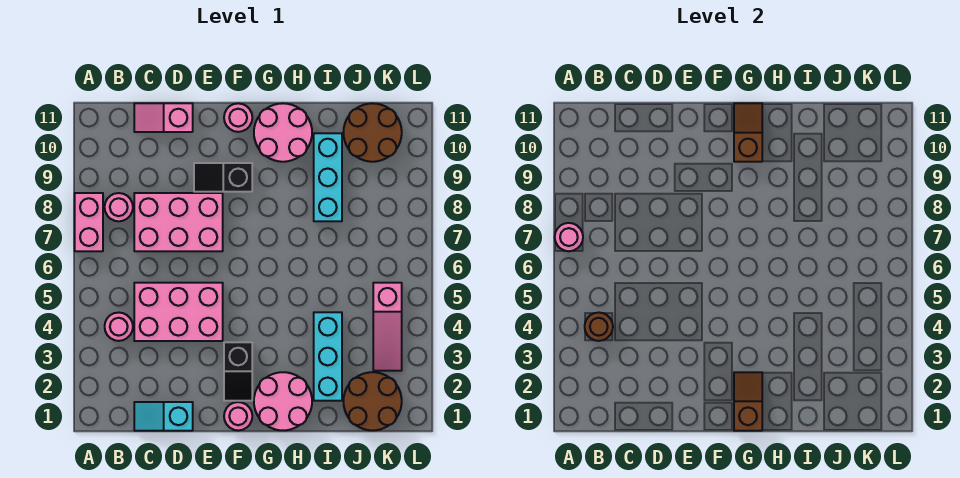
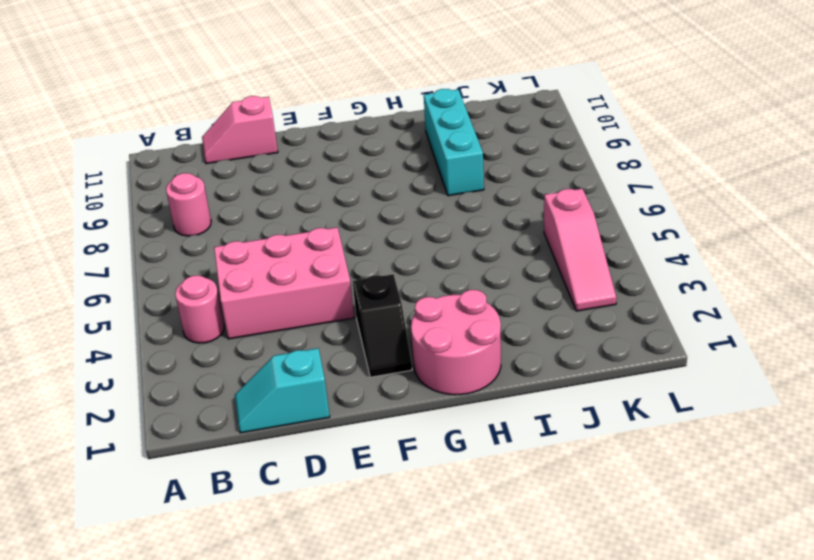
none -> pink brick A7:A8 level 1
none -> pink brick C7:E8 level 1
none -> black slope E9:F9 level 1 top F

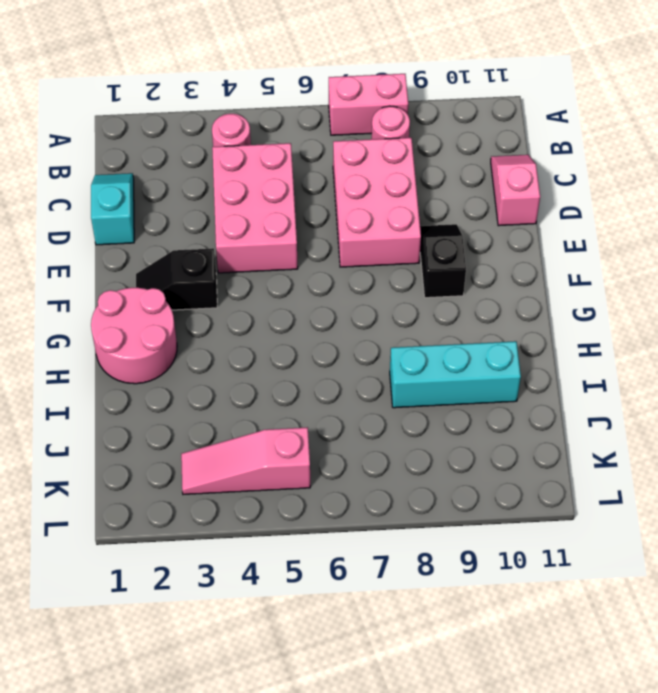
none -> pink round brick F1 level 1
none -> pink round brick F11 level 1
none -> pink round brick G10:H11 level 1

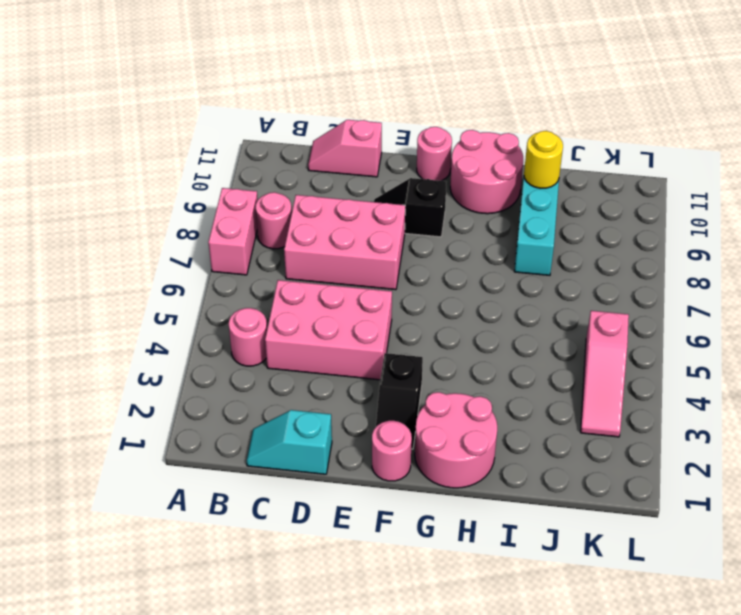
yellow round brick I10 level 2 -> none
none -> cyan brick I2:I4 level 1
none -> brown round brick J1:K2 level 1
none -> brown round brick J10:K11 level 1

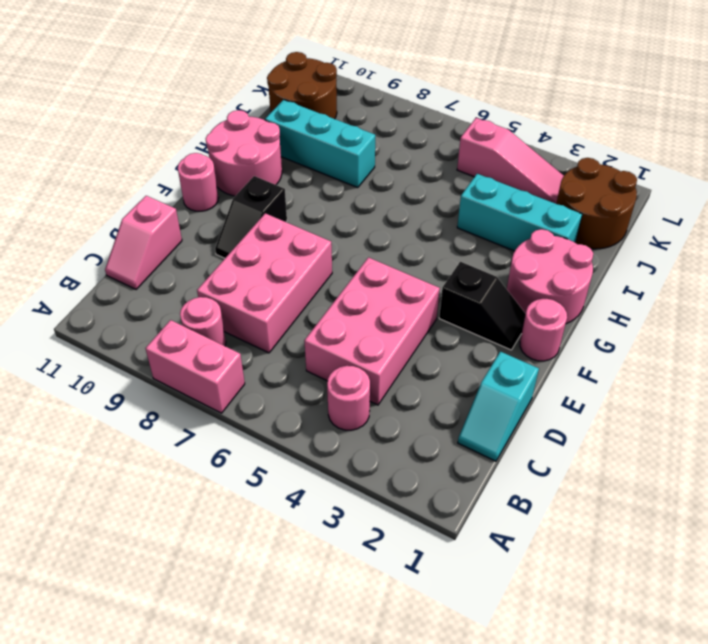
none -> pink round brick A7 level 2
none -> brown round brick B4 level 2
none -> brown slope G1:G2 level 2 top 1

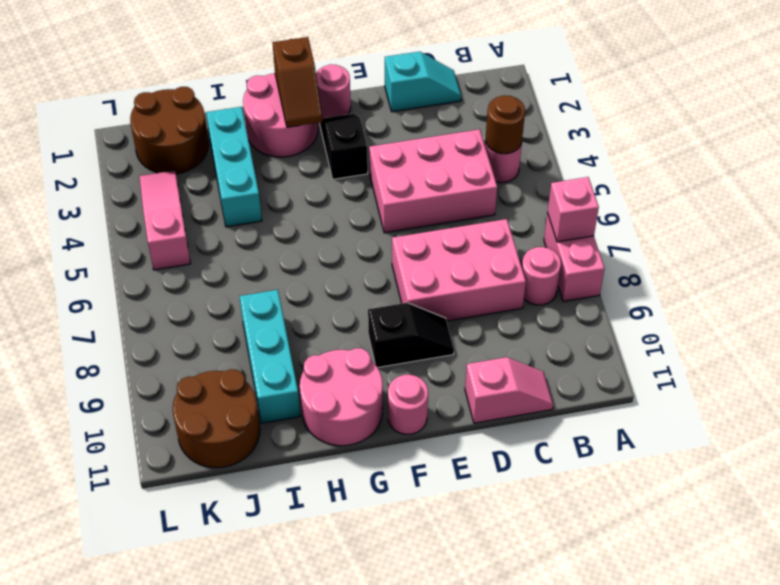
pink brick A7 level 2 -> pink round brick A7 level 2
none -> brown slope G10:G11 level 2 top 10

